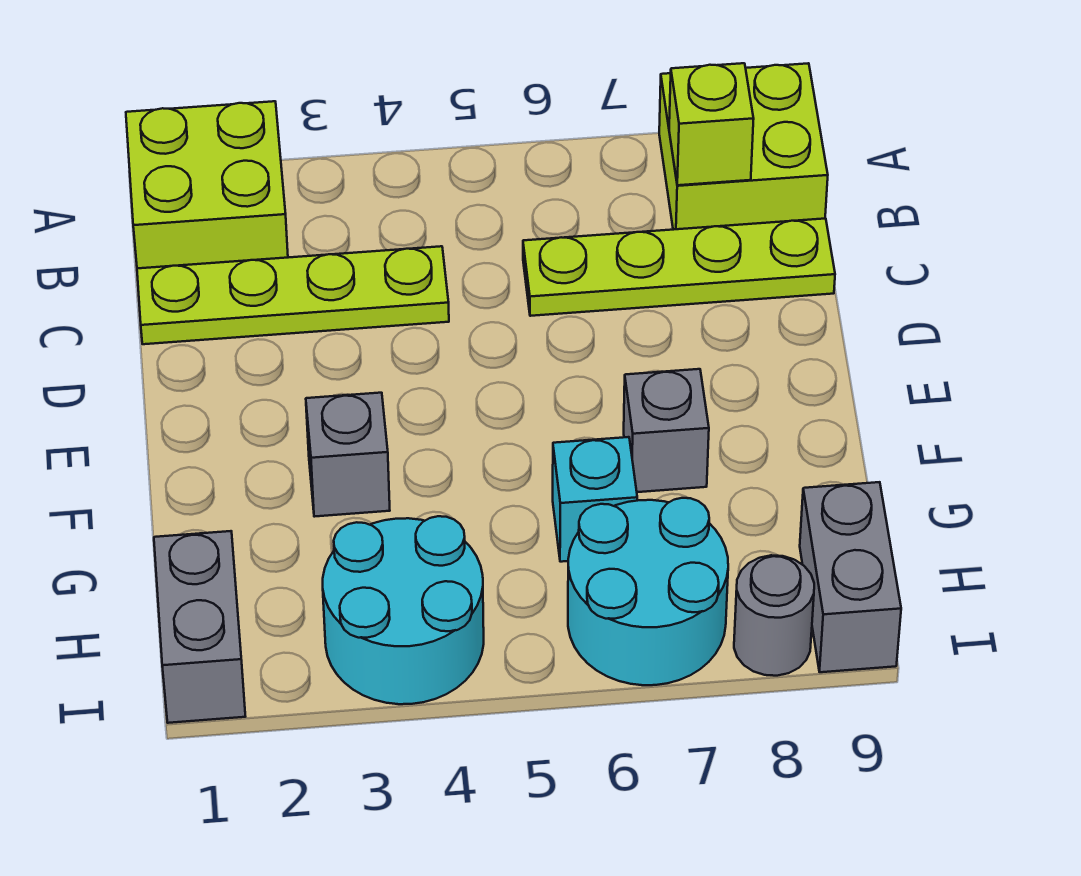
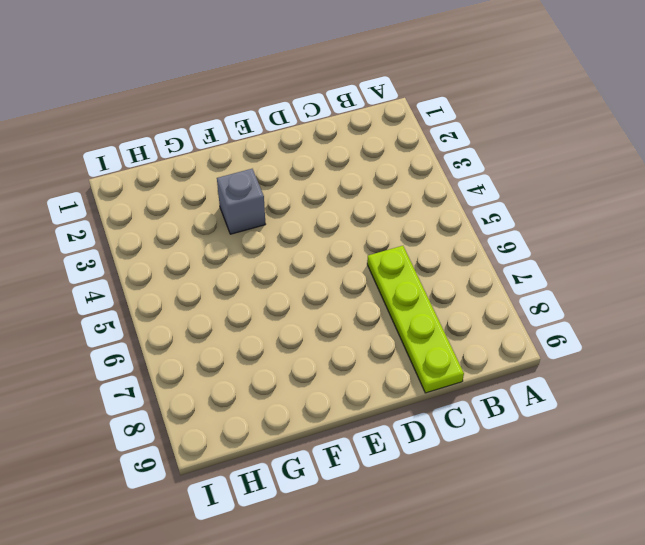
none -> lime brick A1:B2 level 1
none -> lime brick A8:B9 level 1
none -> lime plate C1:C4 level 1

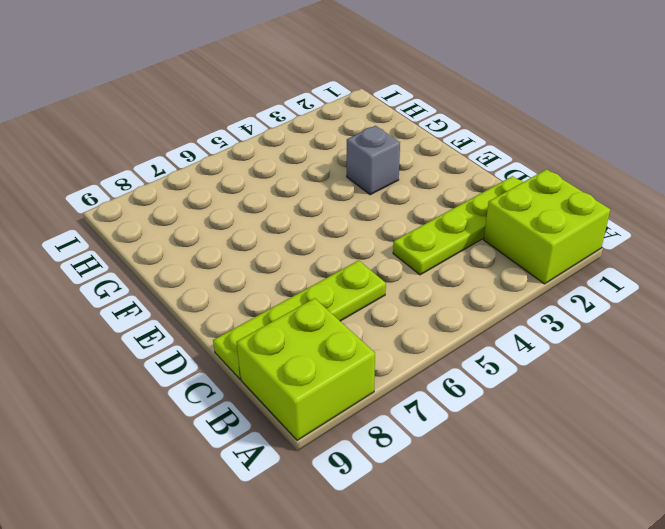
none -> grey brick F7 level 1
none -> cyan brick G6 level 1
none -> grey brick H1:I1 level 1

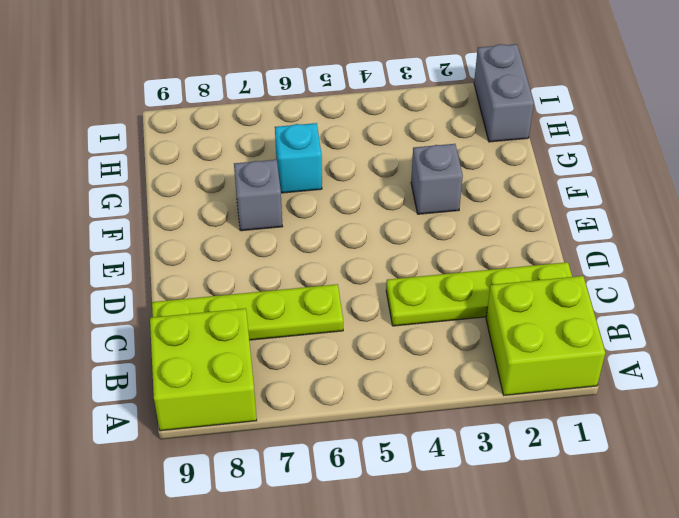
none -> cyan round brick H3:I4 level 1
none -> cyan round brick H6:I7 level 1
none -> grey brick H9:I9 level 1

